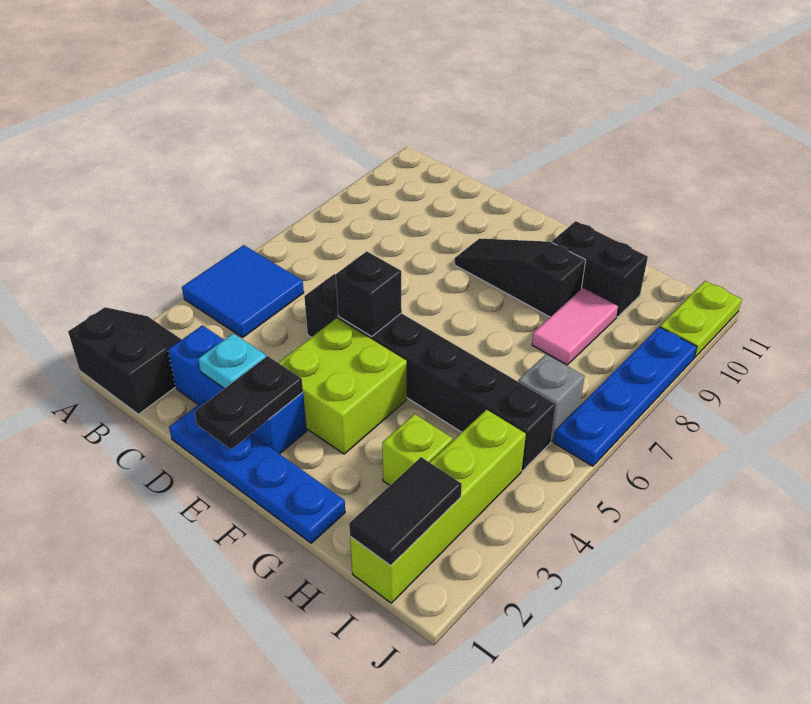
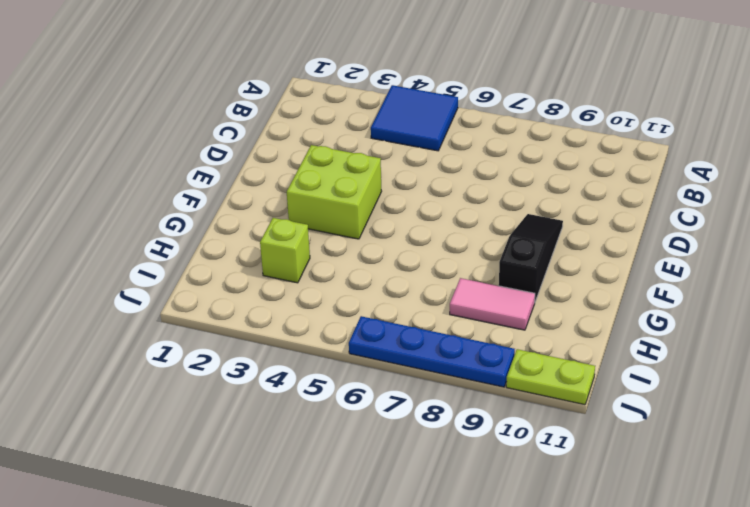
none -> black slope A1:B2 level 1 top 1
none -> blue brick C2:E2 level 1
none -> blue plate D1:G1 level 1

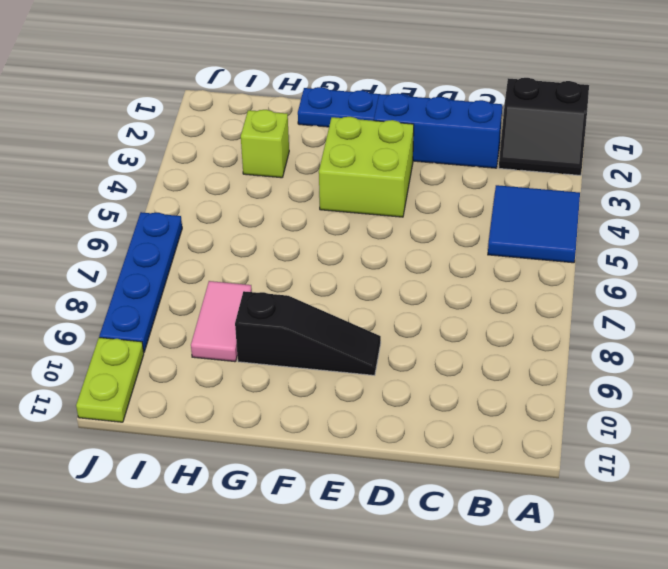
none -> black brick D5:I5 level 1
none -> black brick G10:H10 level 1
none -> lime brick I1:I4 level 1

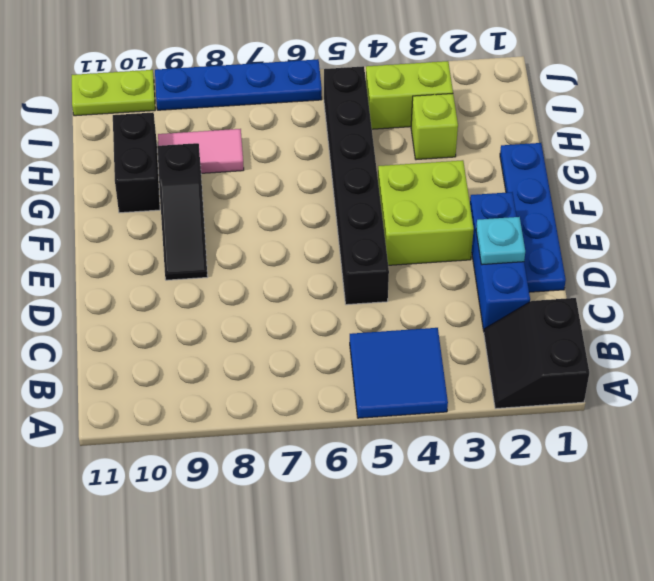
lime brick I3:I4 level 1 -> lime brick I1:I4 level 1
none -> grey brick I6 level 1
none -> black plate E1:E2 level 2
none -> black brick E5 level 2

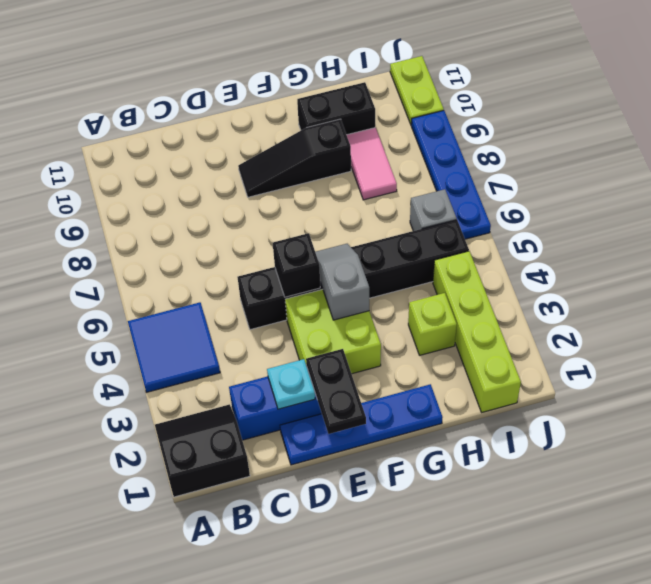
grey slope F4:F5 level 2 top 4 -> none
none -> black tile I1:I2 level 2

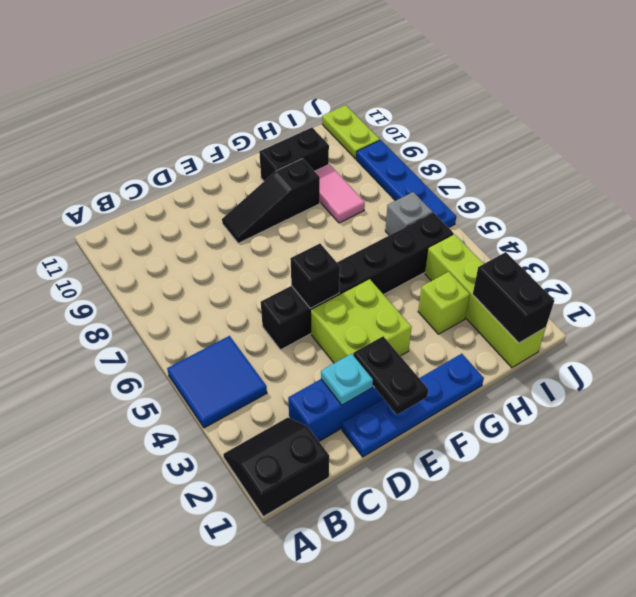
black brick I1:I2 level 2 -> black tile I1:I2 level 2

